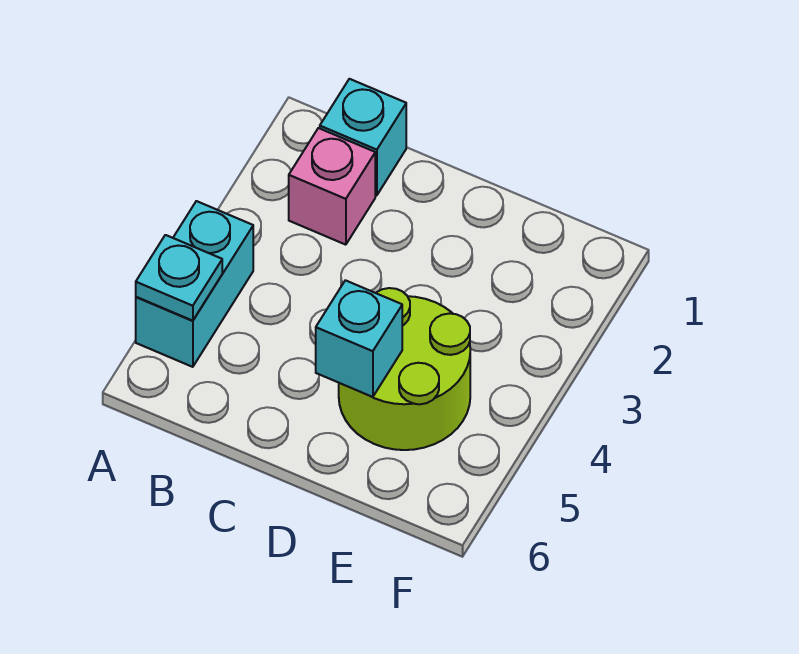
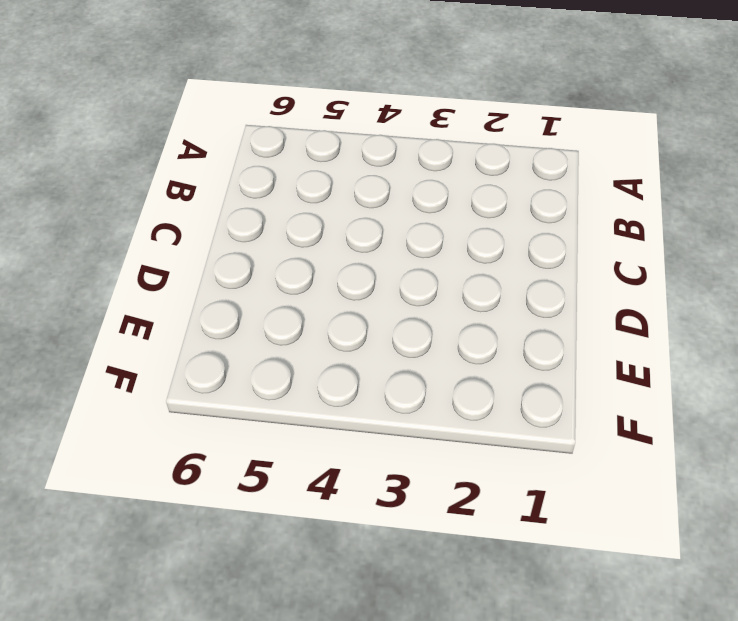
none -> cyan brick A4:A5 level 1
none -> cyan brick B1 level 1

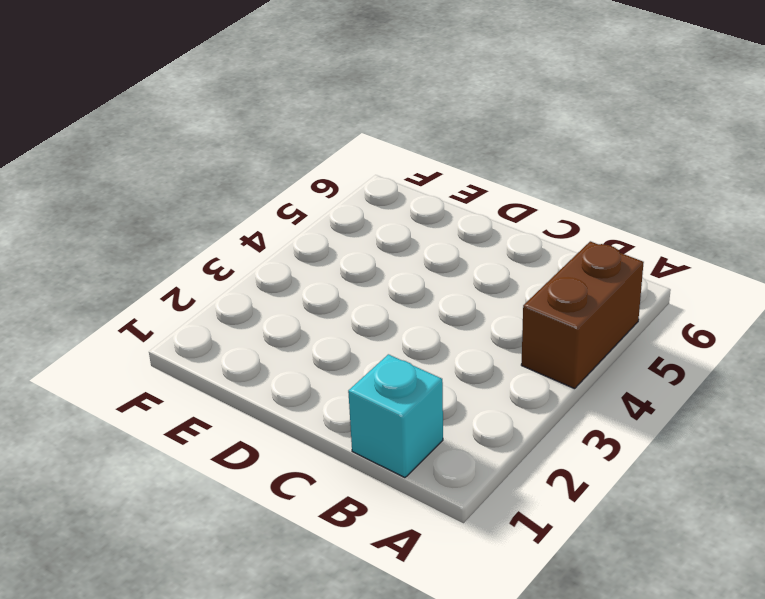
brown brick A4:A5 level 1 -> cyan brick A4:A5 level 1
none -> pink brick B2 level 1
none -> lime round brick D4:E5 level 1

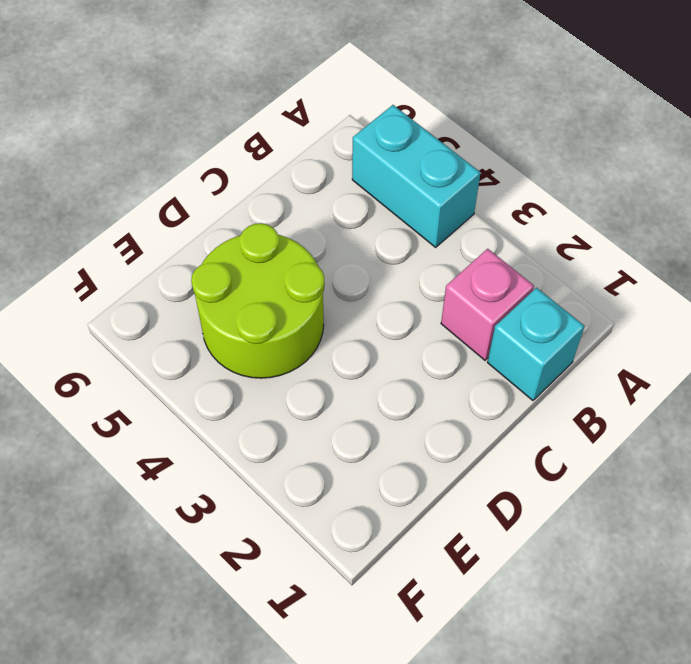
none -> cyan plate A5 level 2
none -> cyan brick D5 level 2

